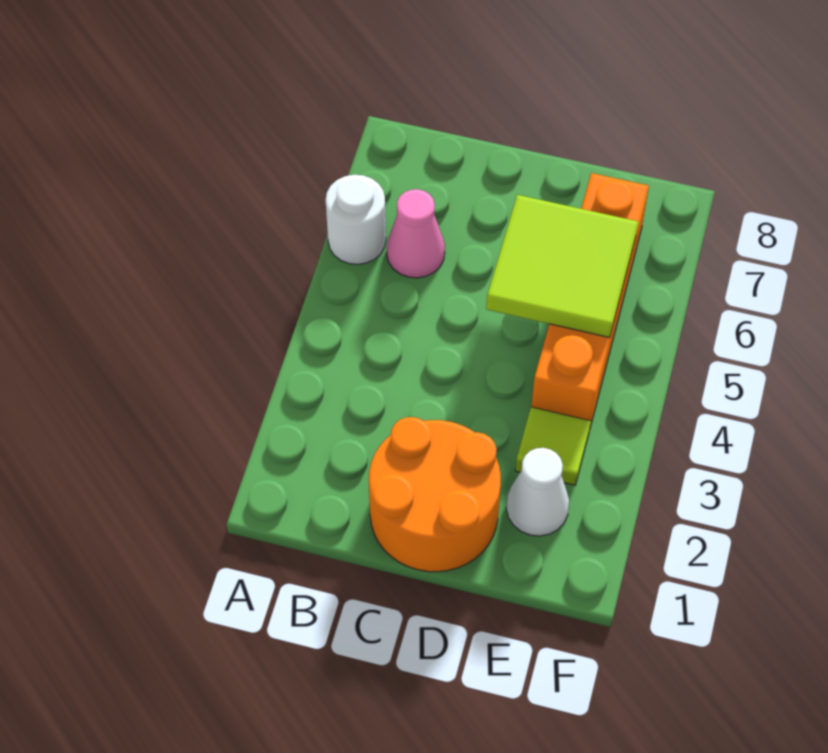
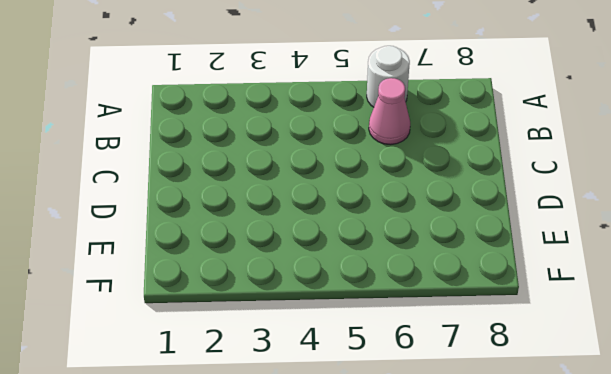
none -> orange round brick C1:D2 level 1
none -> white cone E2 level 1

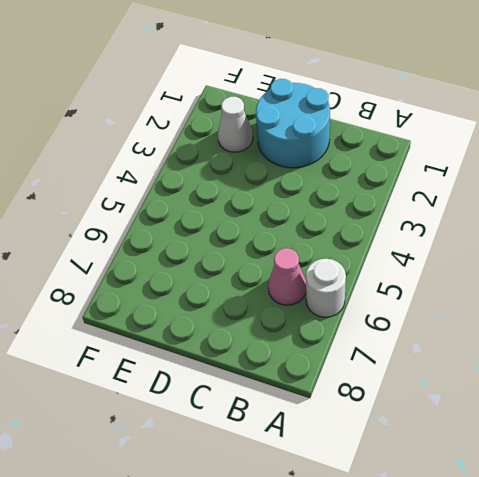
cyan round brick C1:D2 level 1 -> orange round brick C1:D2 level 1
none -> lime tile E3 level 1
none -> orange brick E4:E7 level 1

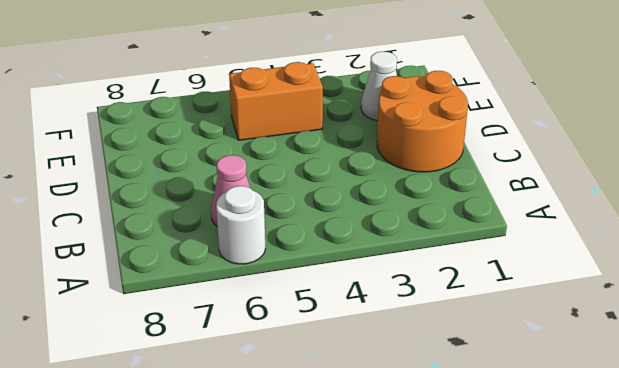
orange brick E4:E5 level 1 -> orange brick E4:E7 level 1
none -> lime tile E3 level 1
none -> lime tile D5:E6 level 2

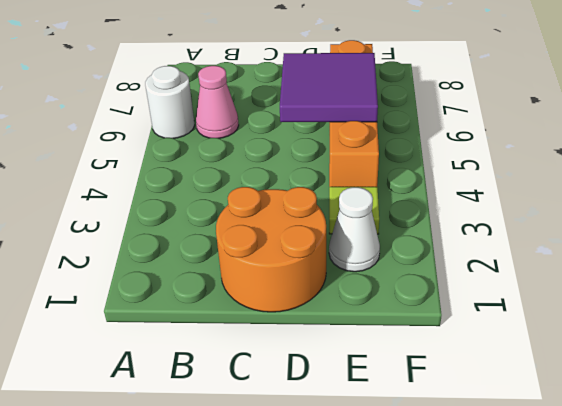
purple tile D5:E6 level 2 -> lime tile D5:E6 level 2

